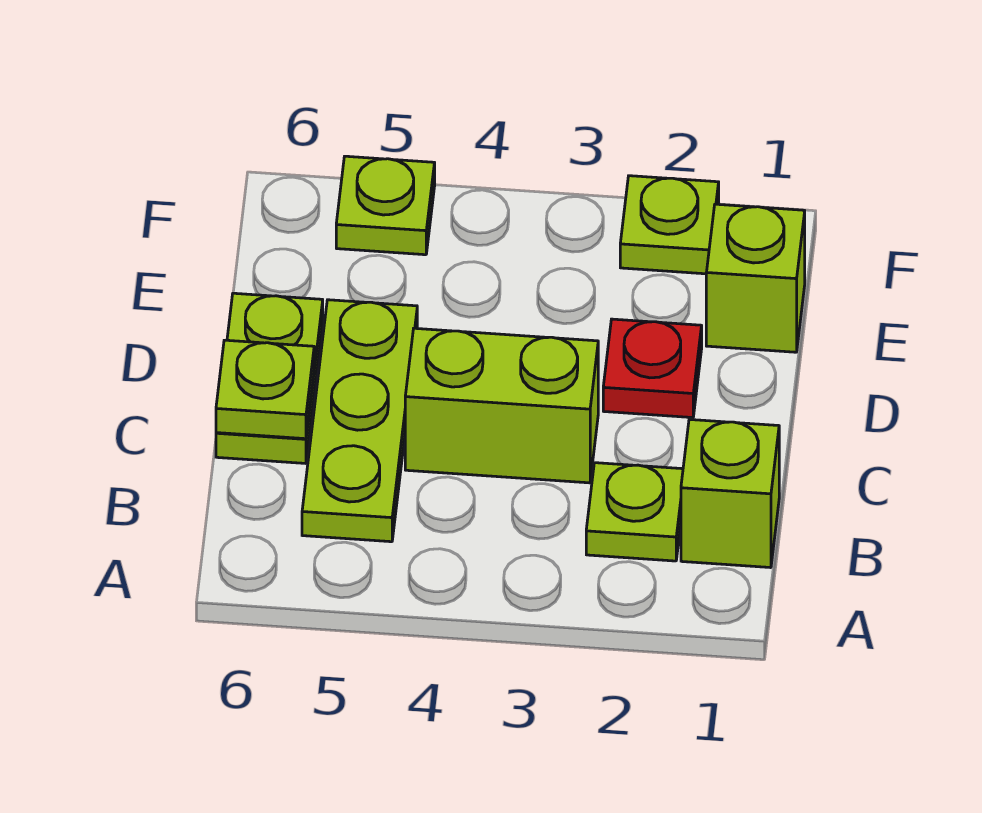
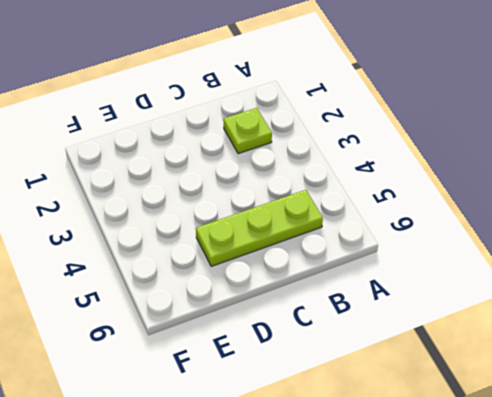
none -> lime brick B1 level 1
none -> lime brick C3:C4 level 1

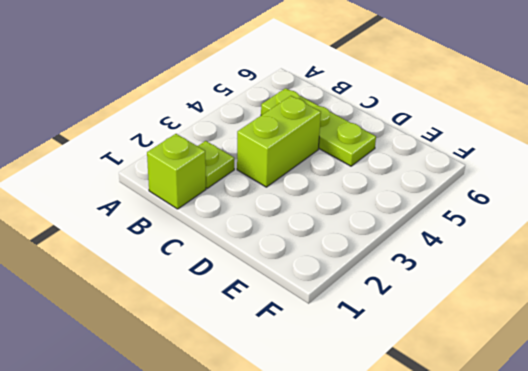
none -> lime plate C6:D6 level 1
none -> red plate D2 level 1

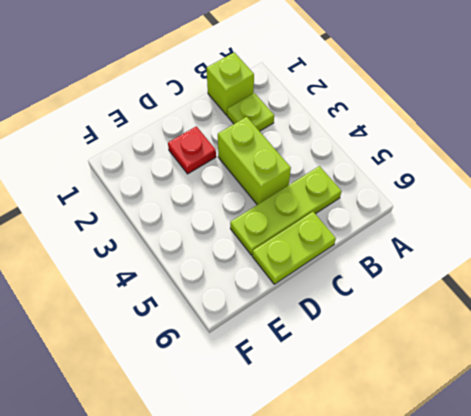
none -> lime brick E1 level 1
none -> lime plate F2 level 1

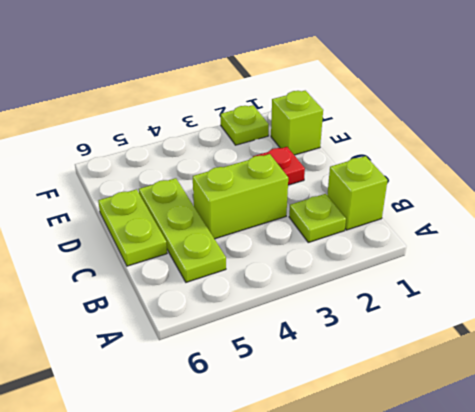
none -> lime plate F5 level 1
none -> lime plate C6 level 2

